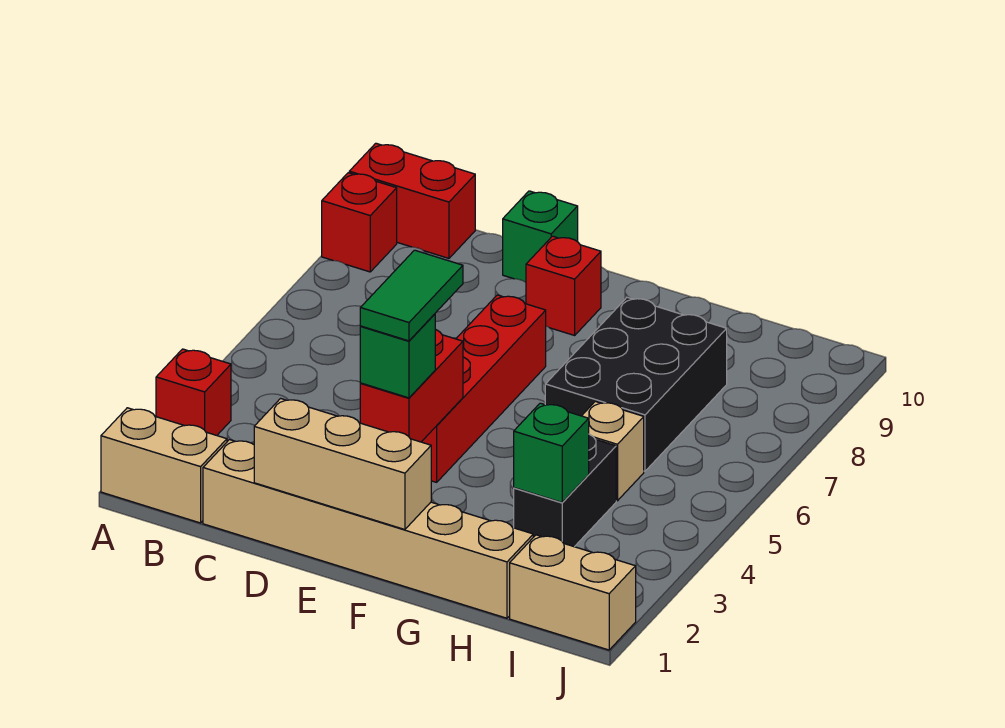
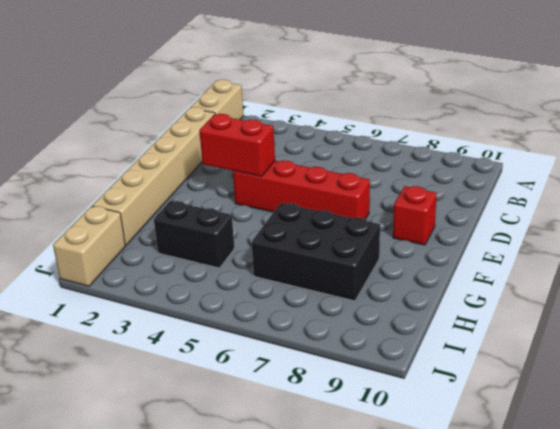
none -> red brick A3 level 1
none -> red brick A9 level 1
none -> red brick A10:B10 level 1

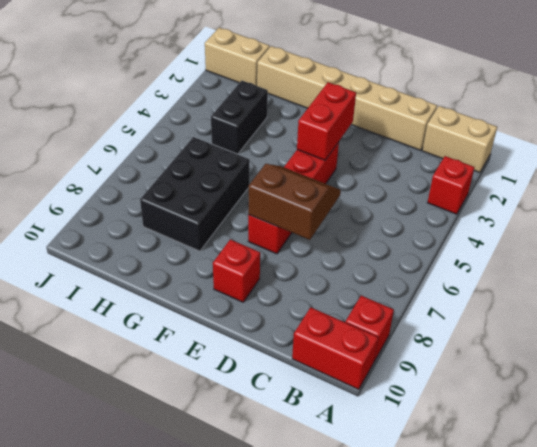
brown slope D6:E7 level 2 top 7 -> none
none -> green brick D10 level 1
none -> tan brick H5 level 1
none -> tan brick D1:F1 level 2

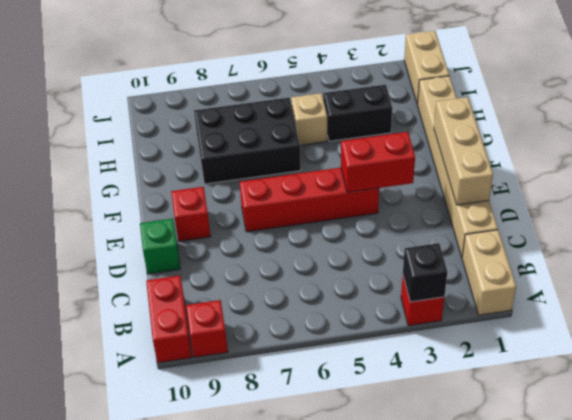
black brick A3 level 2 -> none
none -> green brick H3 level 2
none -> green brick E3 level 3
none -> green tile E3:E4 level 4

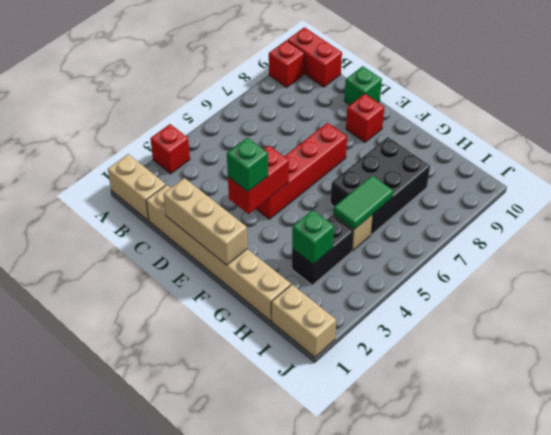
green tile H5:H6 level 2 -> green tile E3:E4 level 4

